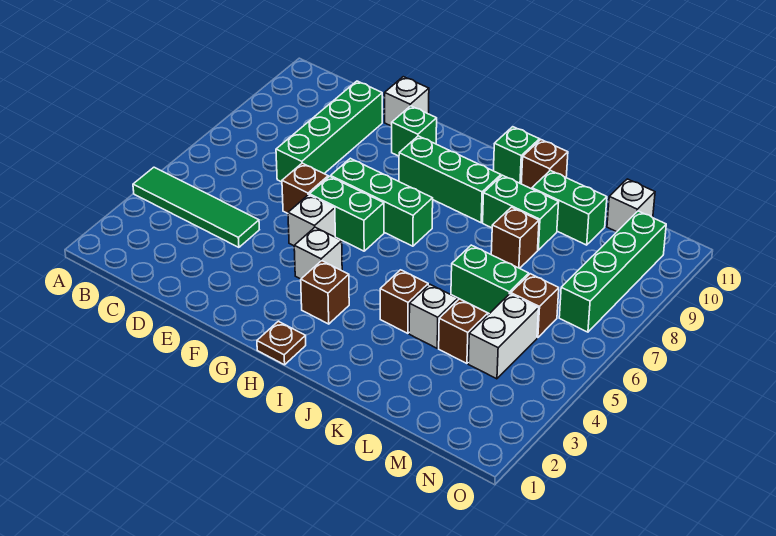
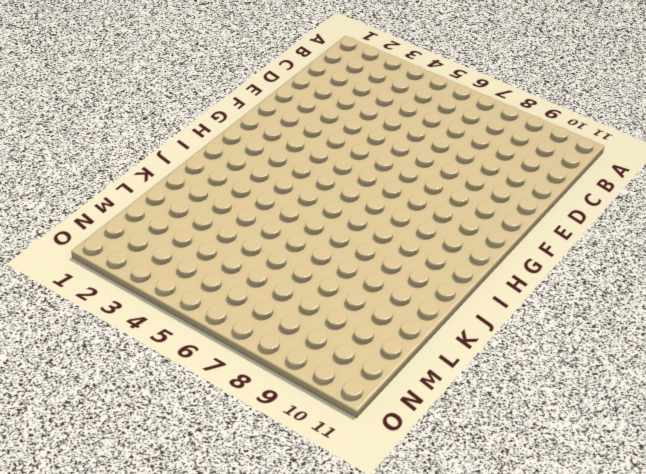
none -> green tile A4:D4 level 1
none -> green brick D7:D10 level 1
none -> brown brick E6 level 1

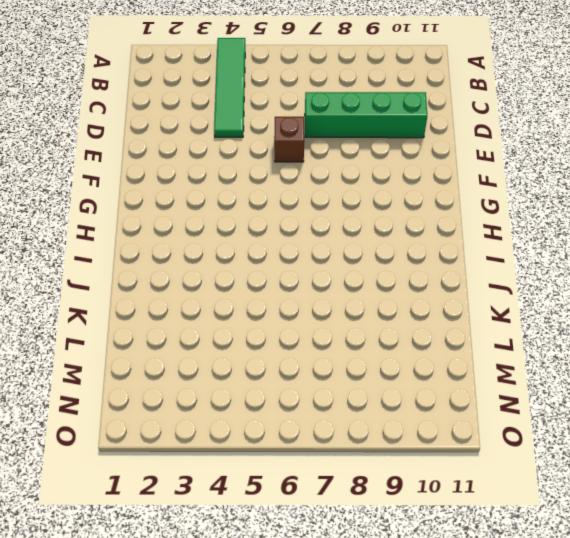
none -> white brick E11 level 1
none -> white brick F5 level 1
none -> green brick F6:G6 level 1

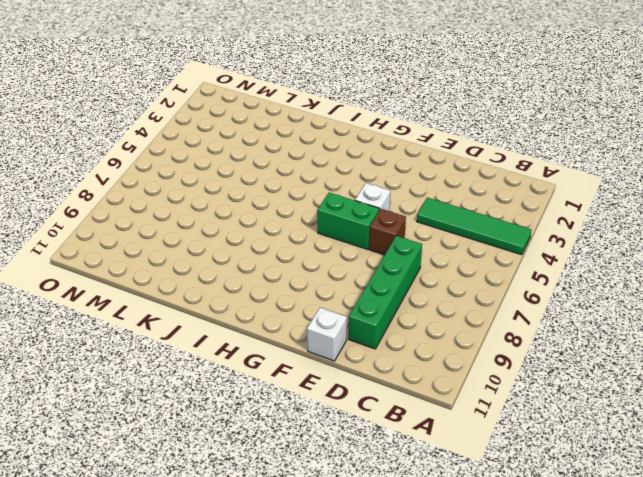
none -> green brick F7:H7 level 1
none -> green brick F10 level 1
none -> white brick G4 level 1

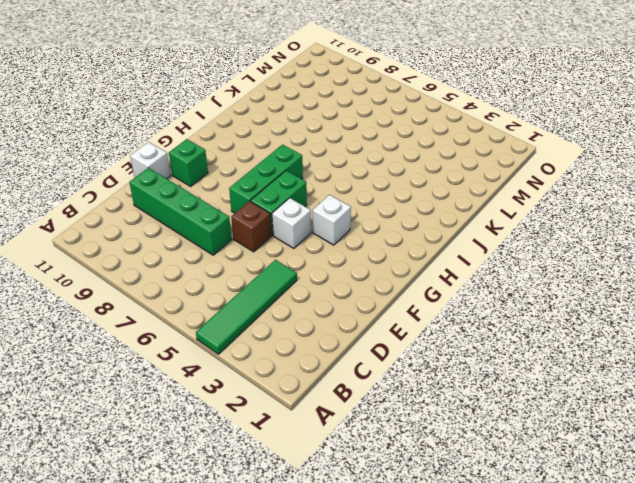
none -> green brick G9:I9 level 1
none -> brown plate H1 level 1
none -> brown brick H3 level 1

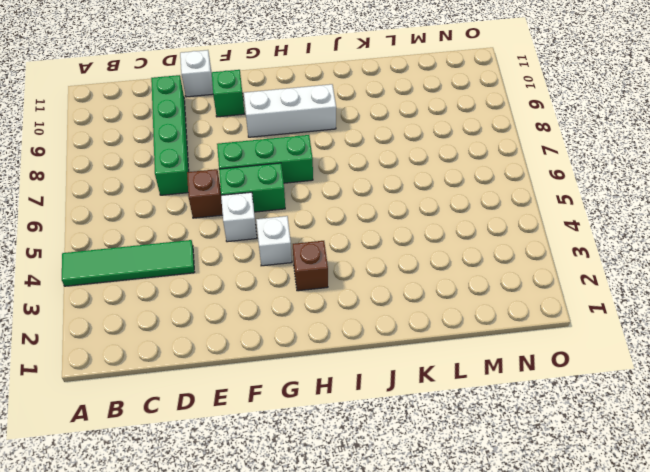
white brick G9:I9 level 1 -> green brick G9:I9 level 1
none -> brown plate H1 level 1
none -> green brick I11 level 1
none -> brown brick J4 level 1

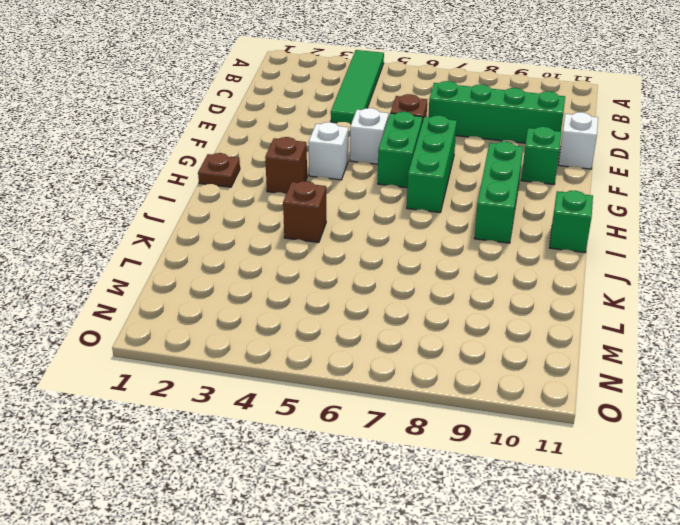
none -> green brick J9:K9 level 1
none -> brown brick J11 level 1
none -> white brick K4 level 1

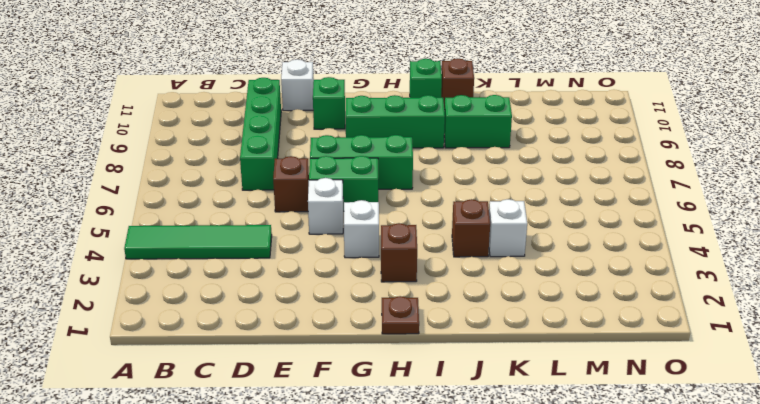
none -> green brick K6:L6 level 1
none -> brown brick K8 level 1
none -> green brick K10:L10 level 1

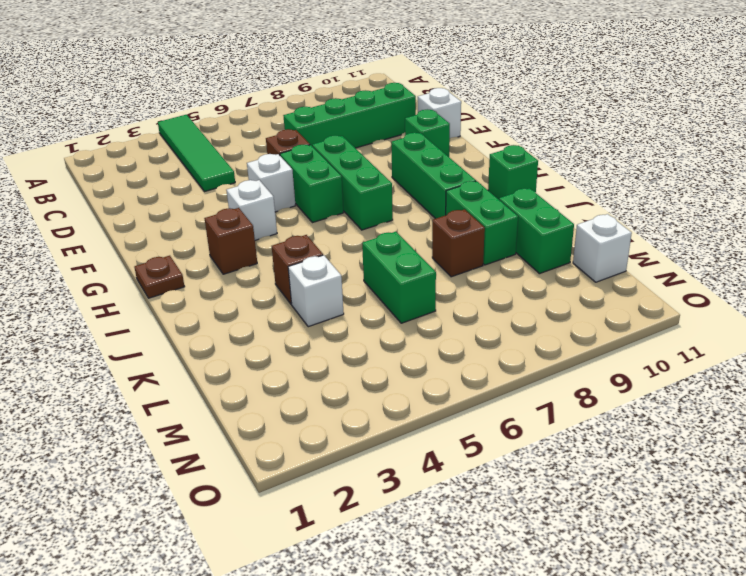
none -> brown brick J11 level 1
none -> brown brick L4 level 1
none -> white brick M4:M5 level 1

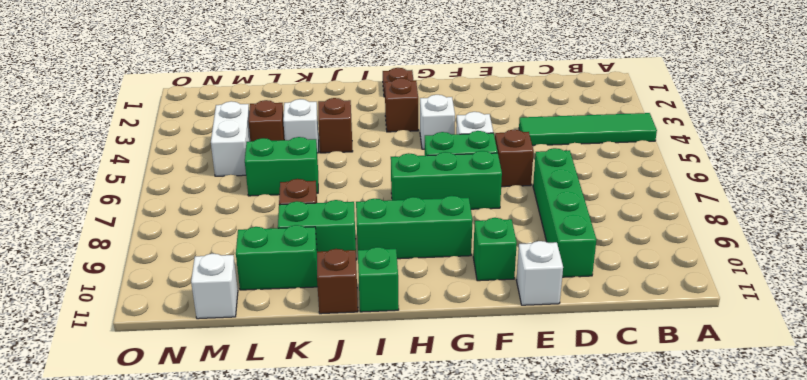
none -> brown brick M6 level 1
none -> green brick N7:N10 level 1

